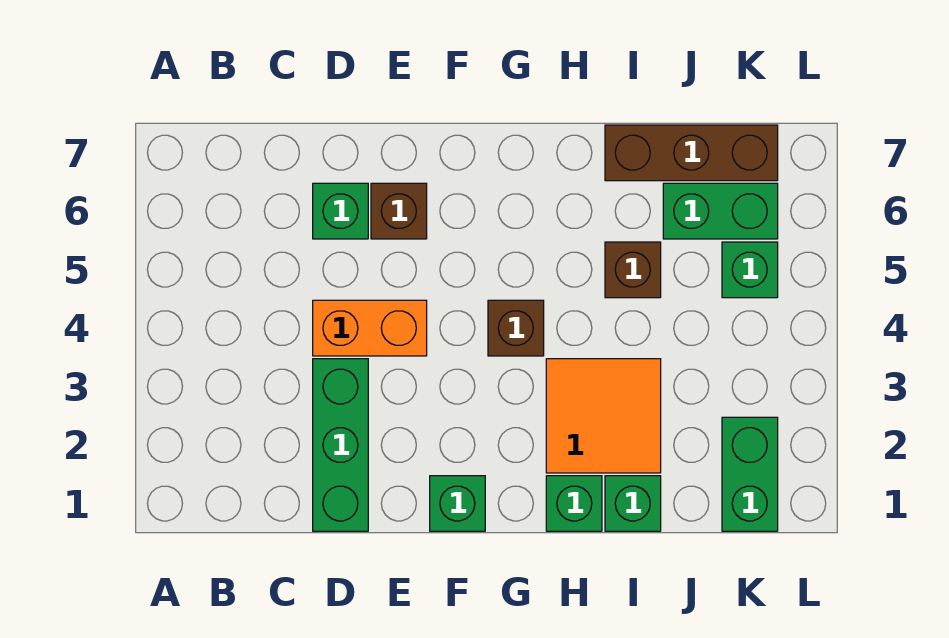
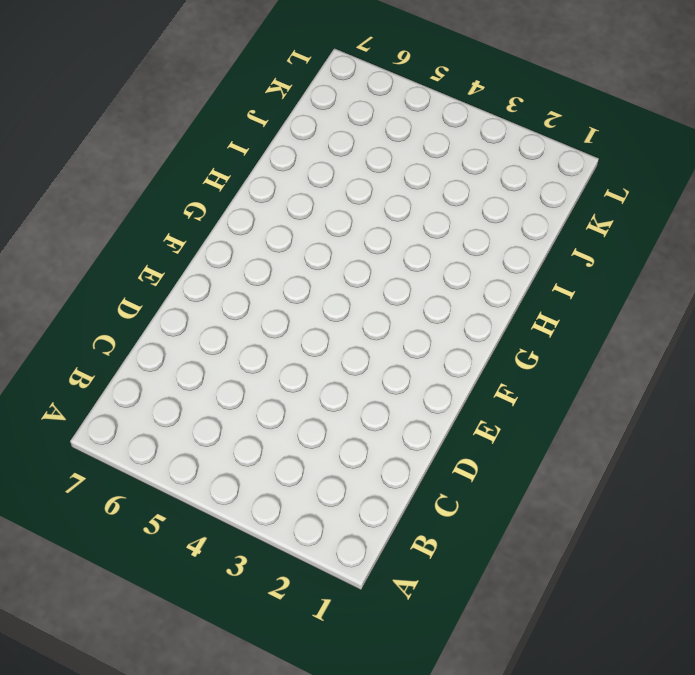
none -> green brick D1:D3 level 1
none -> orange brick D4:E4 level 1
none -> green brick D6 level 1

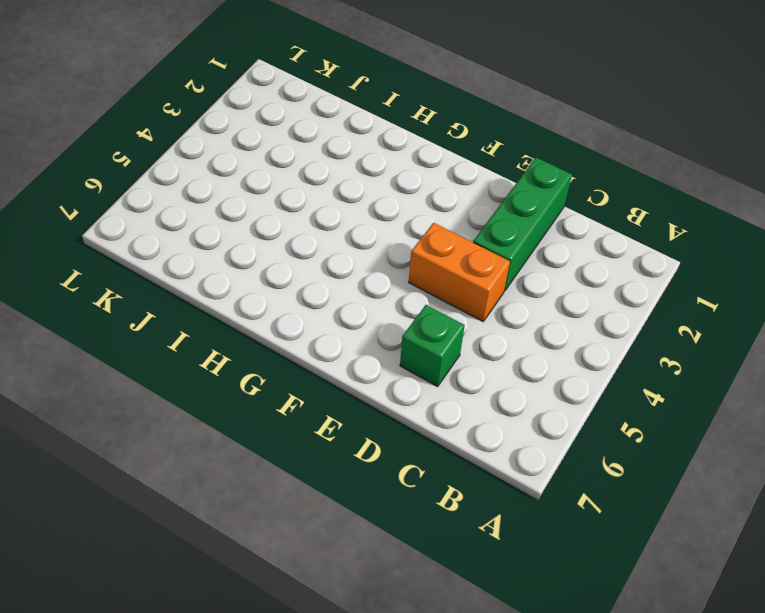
none -> brown brick E6 level 1
none -> green brick F1 level 1
none -> brown brick G4 level 1

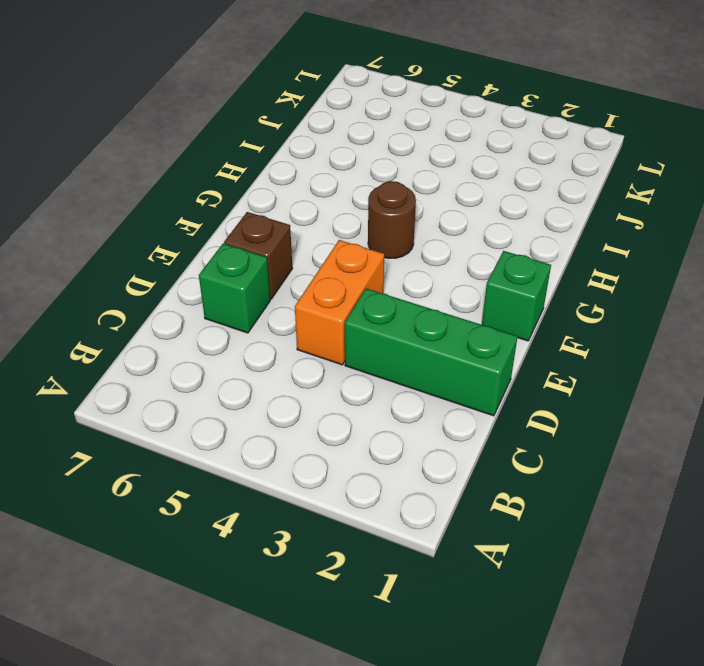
brown round brick G4 level 1 -> brown brick G4 level 1
none -> green brick H1 level 1
none -> orange tile H2:I3 level 1
none -> green brick I1 level 1

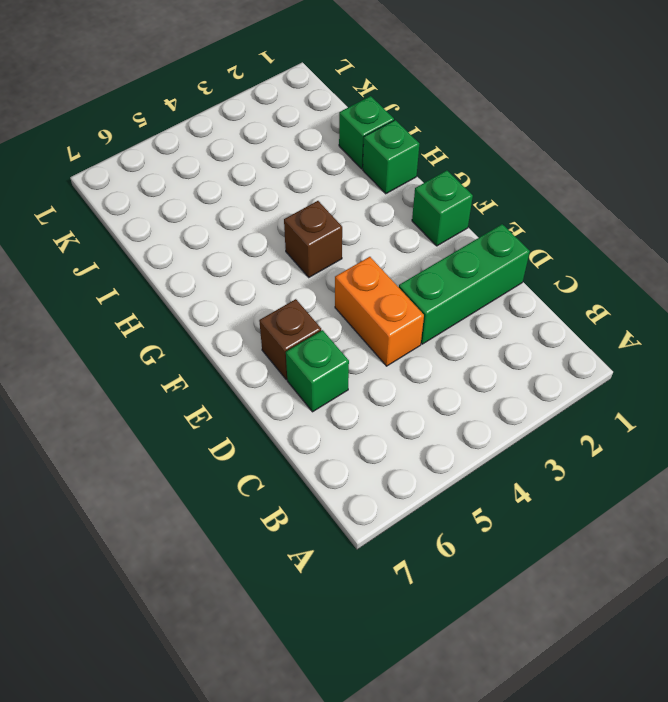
none -> orange tile H2:I3 level 1
none -> brown brick I5 level 1
none -> brown brick I7:K7 level 1

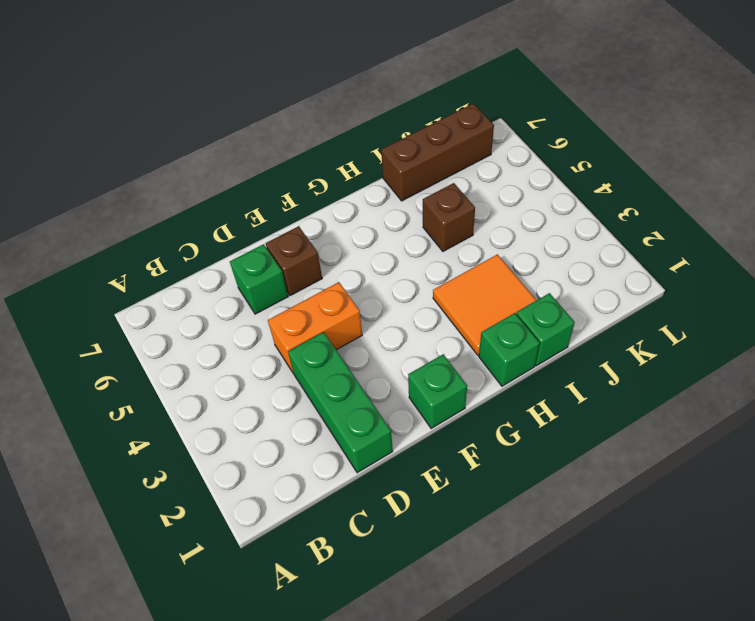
none -> brown brick G4 level 1
none -> green brick J6:K6 level 1
none -> green brick K1:K2 level 1

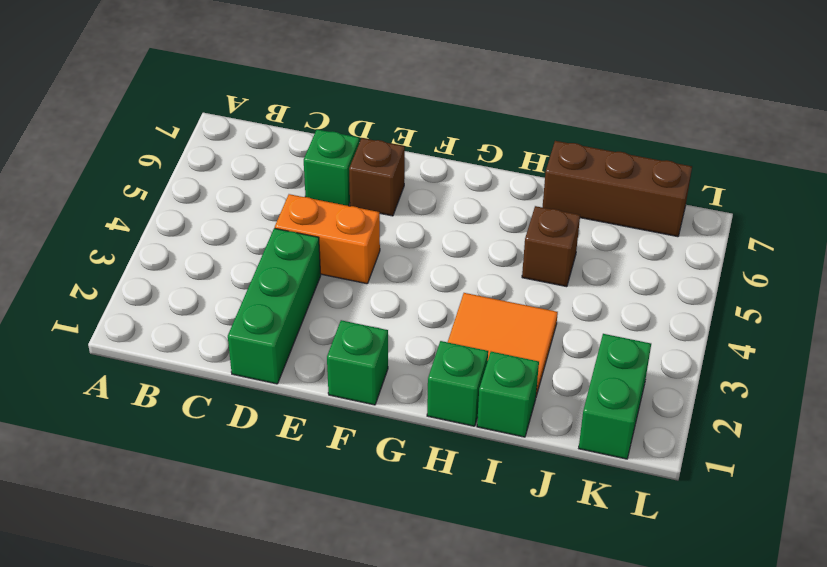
none -> brown brick G4 level 1
none -> green brick J6:K6 level 1
none -> green brick K5 level 1

